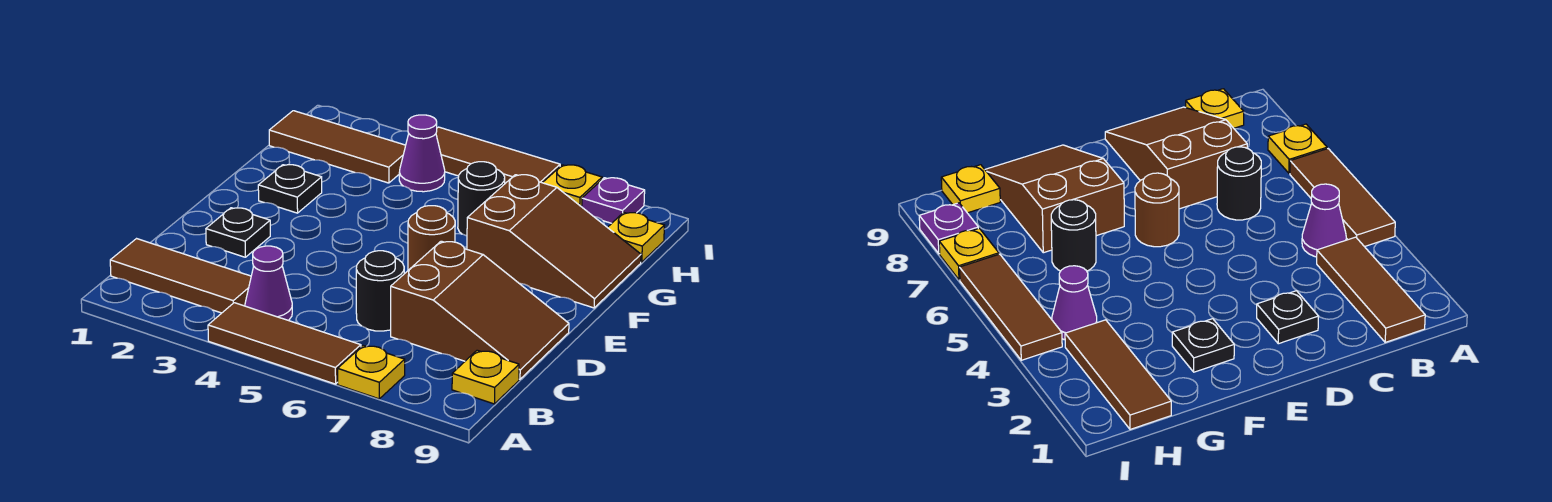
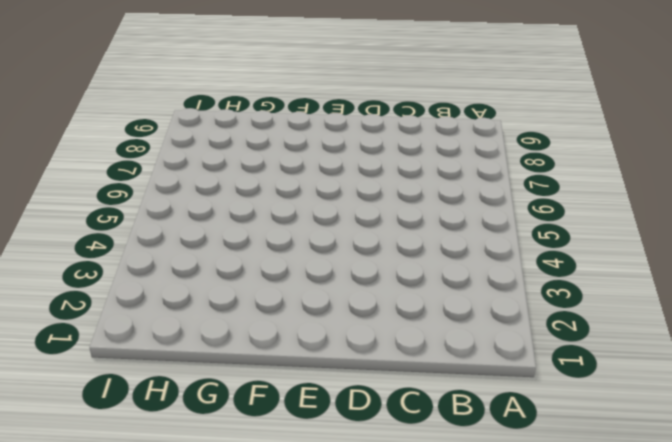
none -> brown tile A4:A6 level 1
none -> yellow plate A7 level 1
none -> brown tile B1:B3 level 1

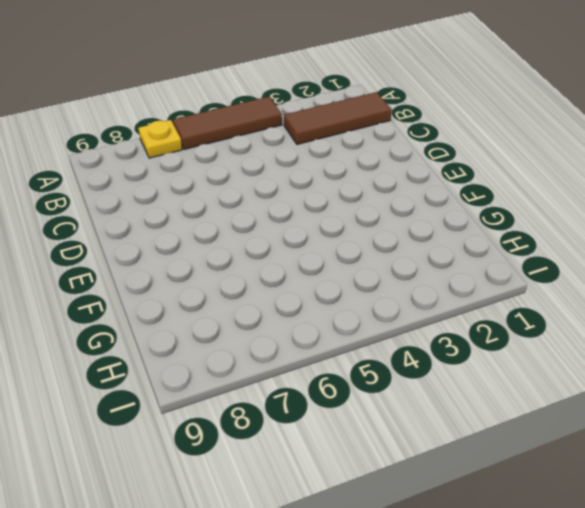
none -> purple cone B4 level 1
none -> yellow plate B9 level 1
none -> black round brick C6 level 1

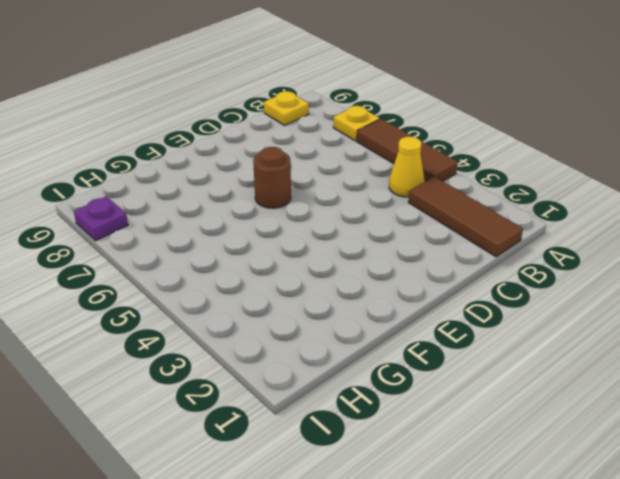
yellow cone B4 level 1 -> purple cone B4 level 1
none -> black round brick C6 level 1
none -> brown slope C7:D9 level 1 top 7
none -> black plate D2 level 1

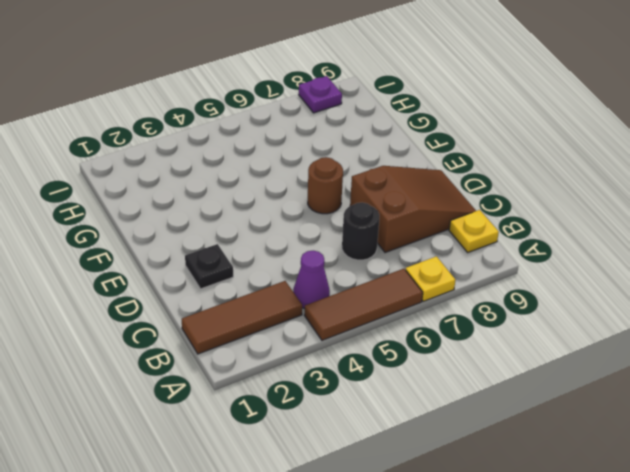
none -> black plate F2 level 1
none -> brown slope F7:G9 level 1 top 7
none -> black round brick G6 level 1

